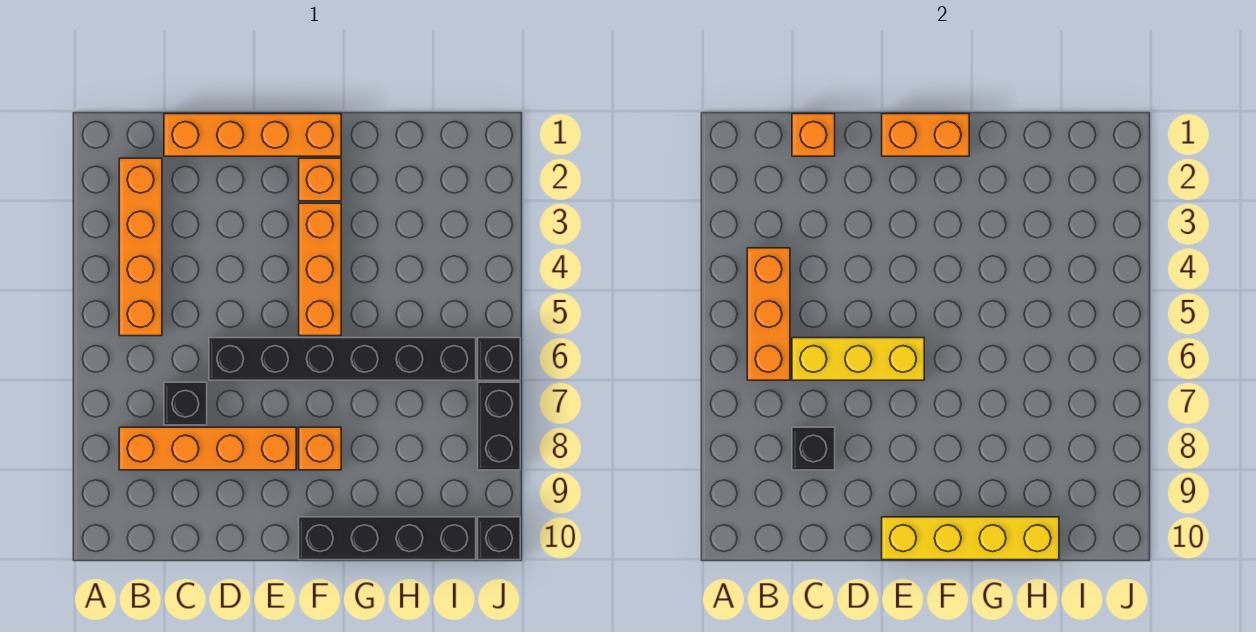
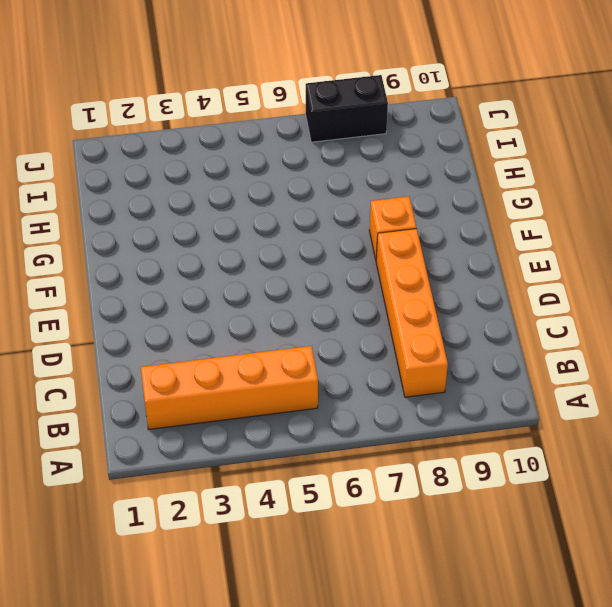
none -> orange brick C1:F1 level 1
none -> black brick C7 level 1
none -> black brick D6:I6 level 1

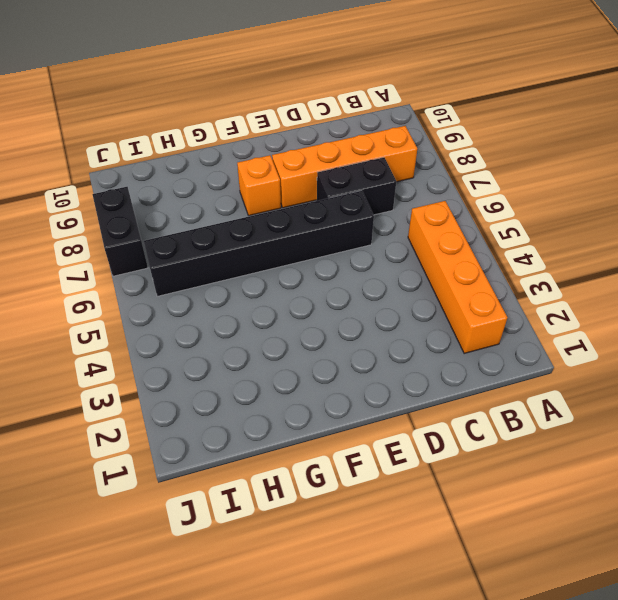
black brick C7:D7 level 1 -> black brick C7 level 1
none -> orange brick C1:F1 level 1
none -> orange brick F2 level 1
none -> orange brick F3:F5 level 1

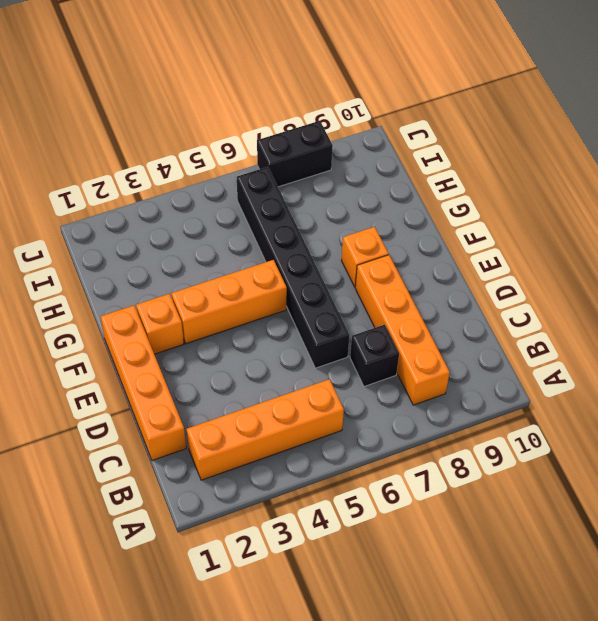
none -> black brick F10:I10 level 1
none -> black brick J6 level 1
none -> black brick J10 level 1

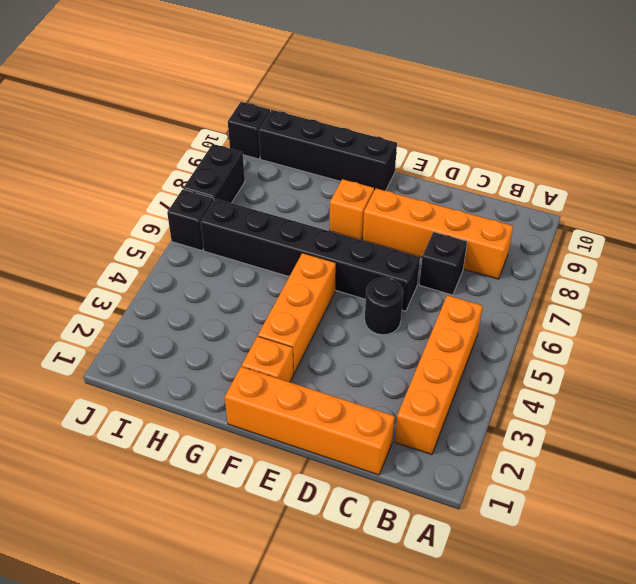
black round brick D5 level 1 -> none
none -> orange brick B4:B6 level 2
none -> orange brick C1 level 2
none -> yellow brick C6:E6 level 2

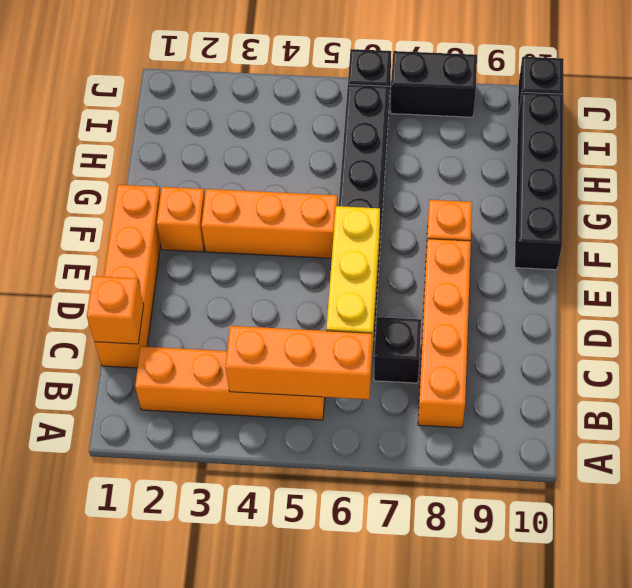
none -> black brick C8 level 2
none -> orange brick E1:F1 level 2
none -> yellow brick E10:H10 level 2

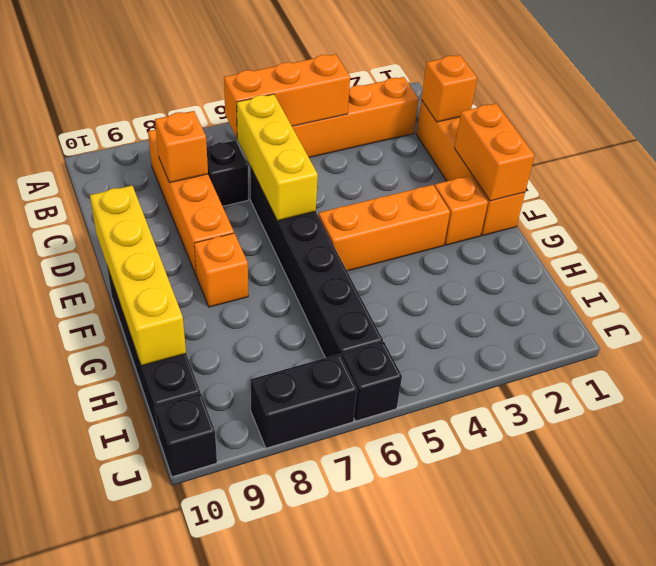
orange brick C8 level 2 -> black brick C8 level 2

